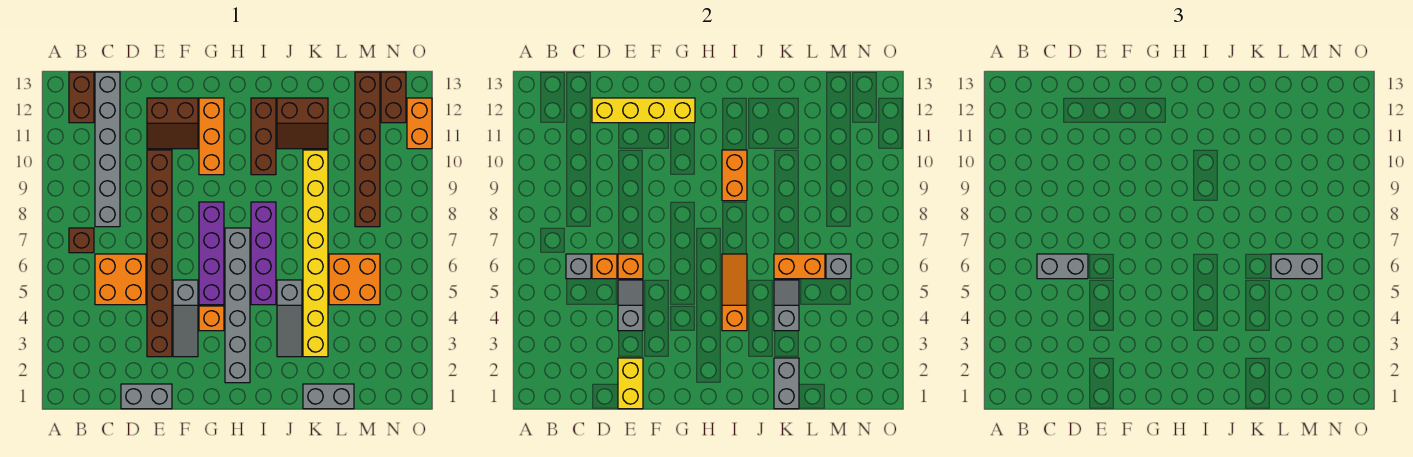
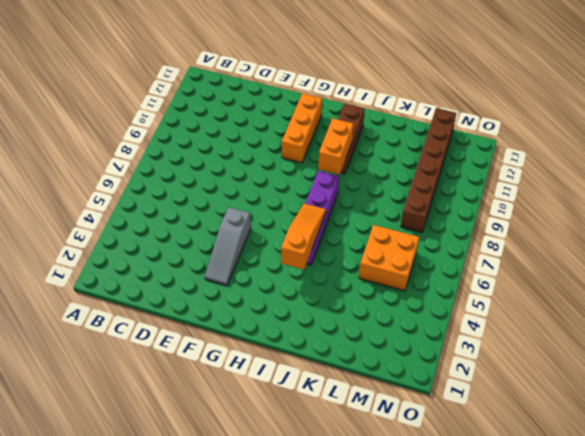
none -> brown brick B7 level 1
none -> brown brick B12:B13 level 1
none -> orange brick C5:D6 level 1
none -> grey brick C8:C13 level 1

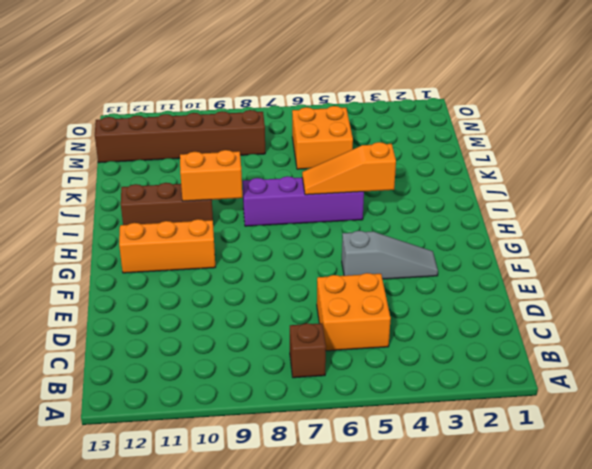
none -> brown brick B12:B13 level 1
none -> grey brick C8:C13 level 1
none -> grey brick D1:E1 level 1
none -> brown brick E3:E10 level 1

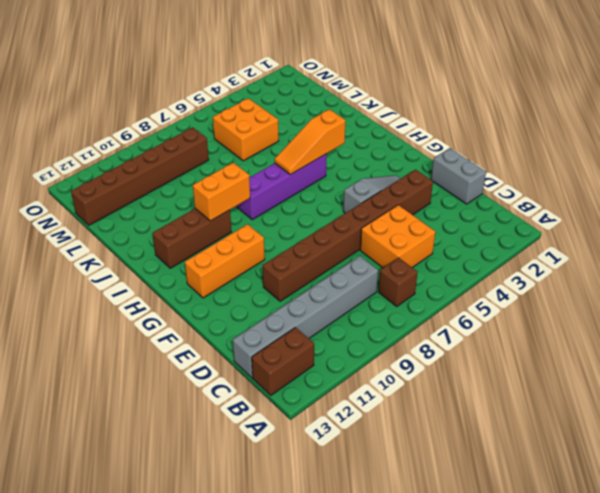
none -> brown slope E11:F12 level 1 top 12
none -> orange brick G4 level 1
none -> purple brick G5:G8 level 1
none -> grey brick H2:H7 level 1

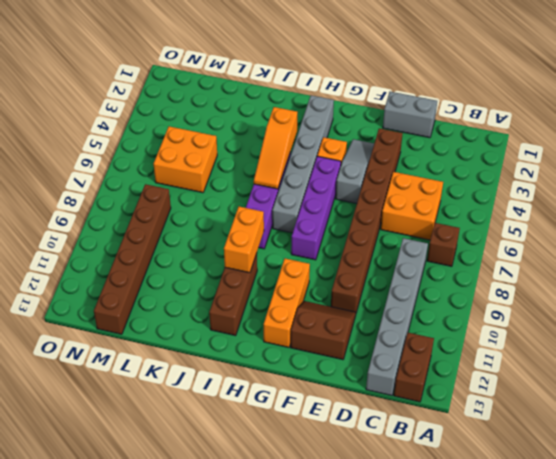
none -> grey slope J3:J5 level 1 top 5
none -> brown slope J11:K12 level 1 top 12
none -> grey brick K1:L1 level 1
none -> yellow brick K3:K10 level 1

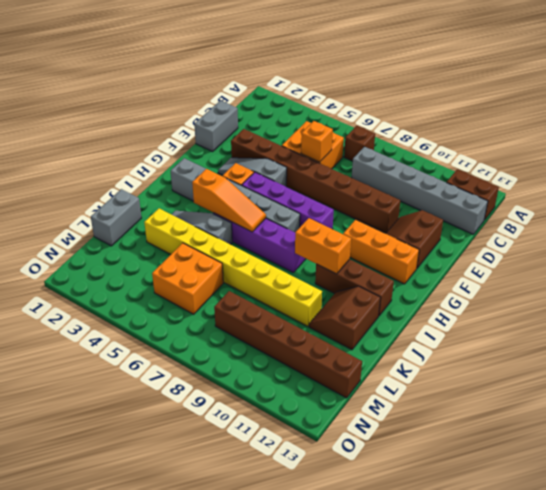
none -> brown brick N12:N13 level 1
none -> orange brick O11:O12 level 1
none -> grey brick C6 level 2
none -> yellow brick D12:G12 level 2

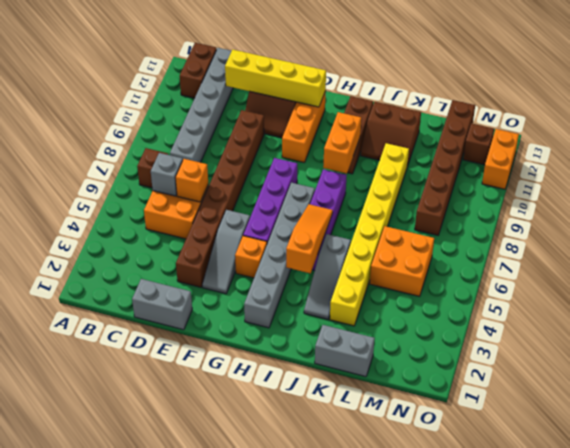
brown brick N12 level 1 -> brown brick N12:N13 level 1
none -> yellow brick E1:E2 level 2
none -> grey slope E4:E5 level 2 top 4
none -> orange brick E6 level 2
none -> grey brick K1:K2 level 2

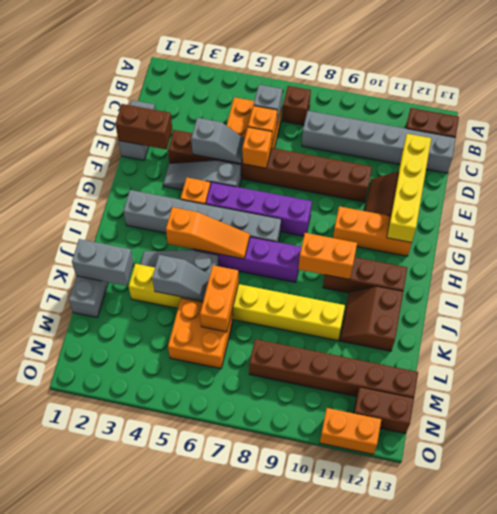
brown brick E1:E2 level 2 -> yellow brick E1:E2 level 2
none -> grey brick M6 level 2
none -> grey brick C6:D6 level 3
none -> grey brick L6:M6 level 3

